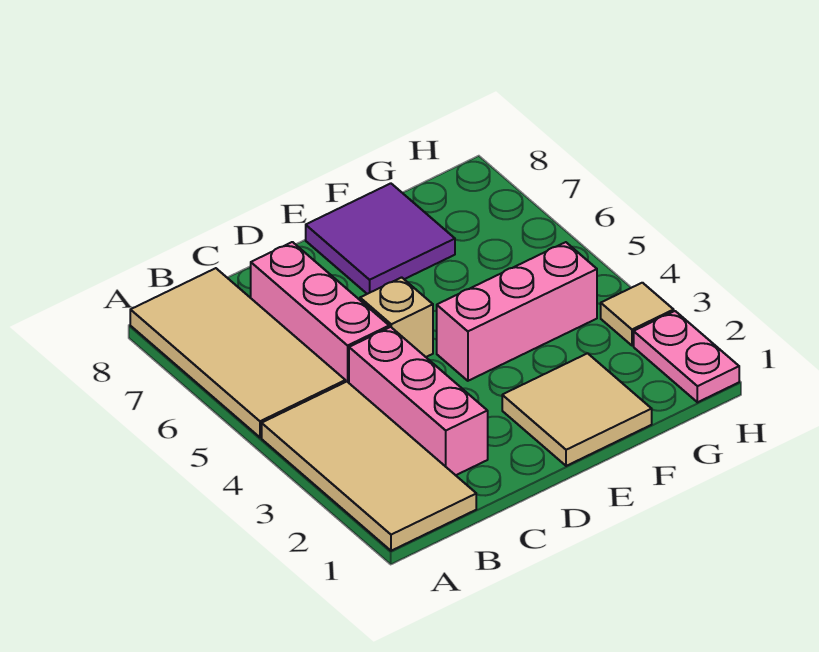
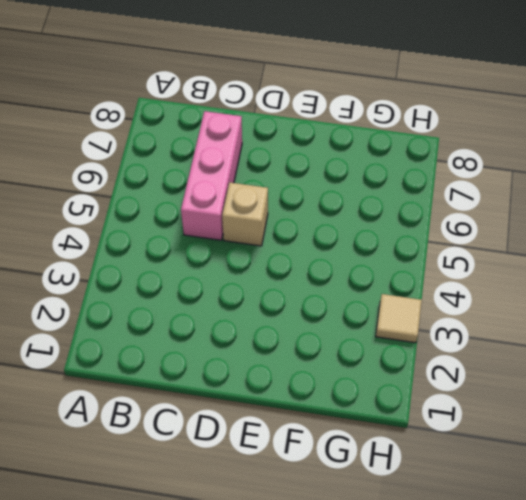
none -> tan tile A1:B4 level 1
none -> tan tile A5:B8 level 1

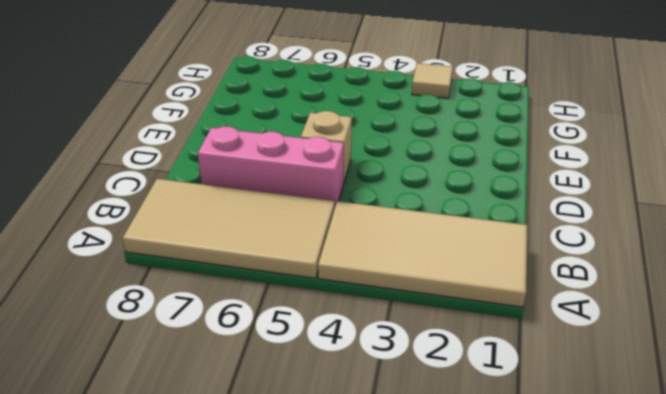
none -> pink brick C2:C4 level 1
none -> tan tile E1:F2 level 1

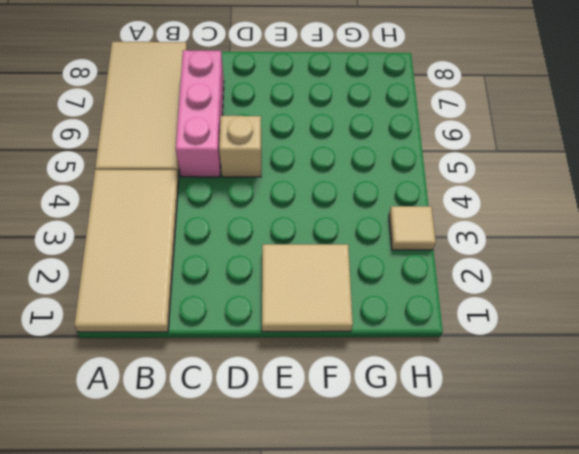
none -> pink brick C2:C4 level 1
none -> pink brick E4:G4 level 1

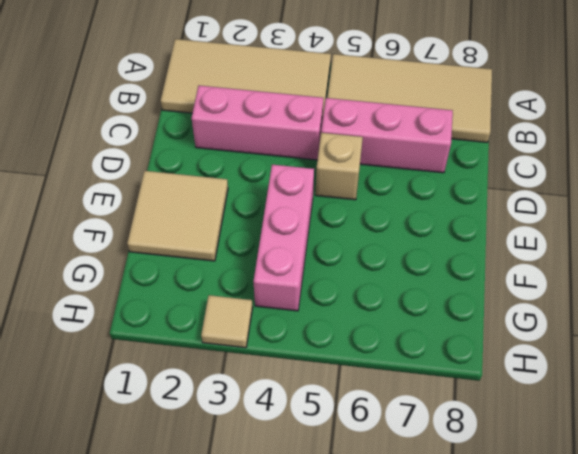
none -> purple tile E7:F8 level 1
none -> pink plate H1:H2 level 1

